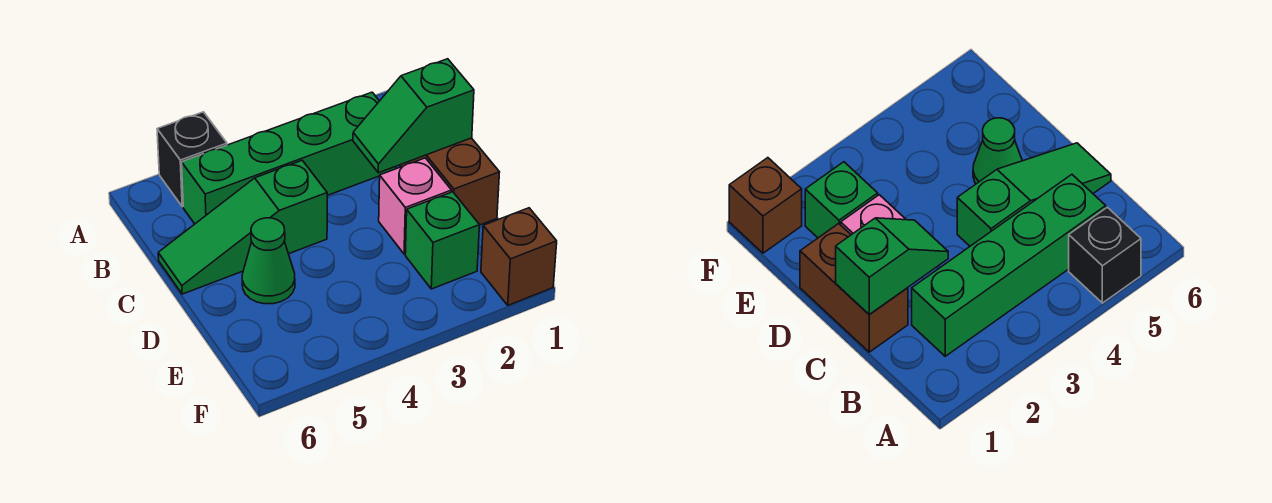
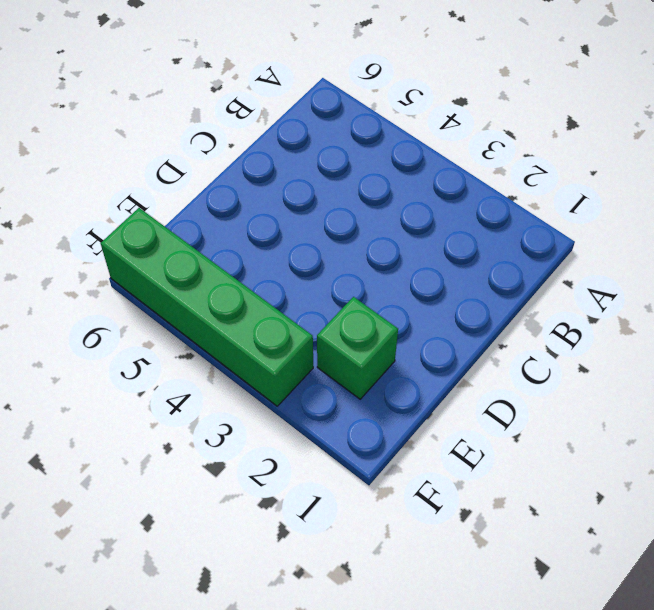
green brick F3:F6 level 1 -> green brick B2:B5 level 1
none -> black brick A5 level 1
none -> brown brick C1:D1 level 1

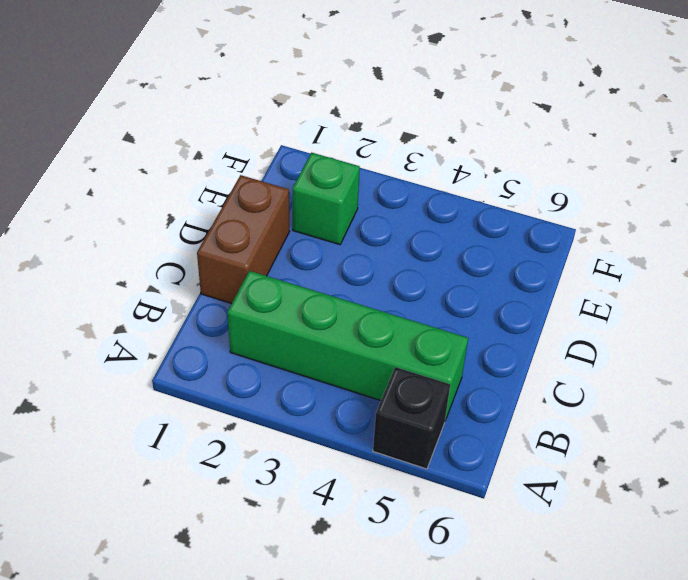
none -> green slope C4:C6 level 1 top 4
none -> pink brick D2 level 1

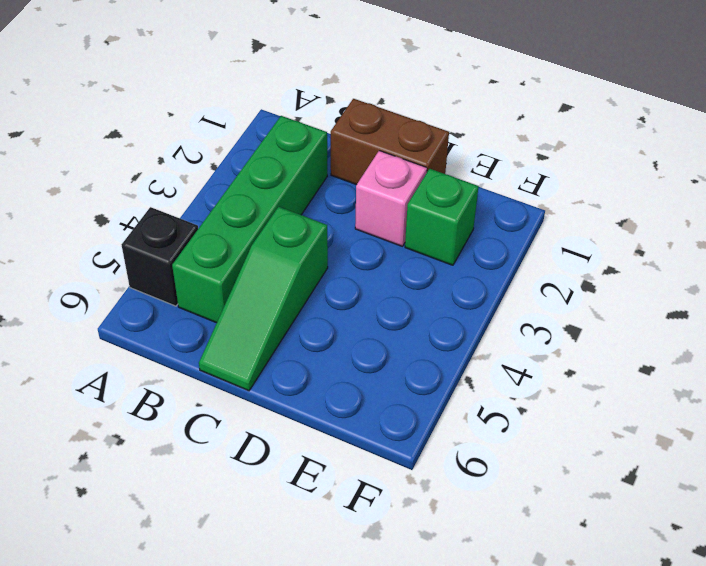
none -> green cone D5 level 1
none -> brown brick F1 level 1

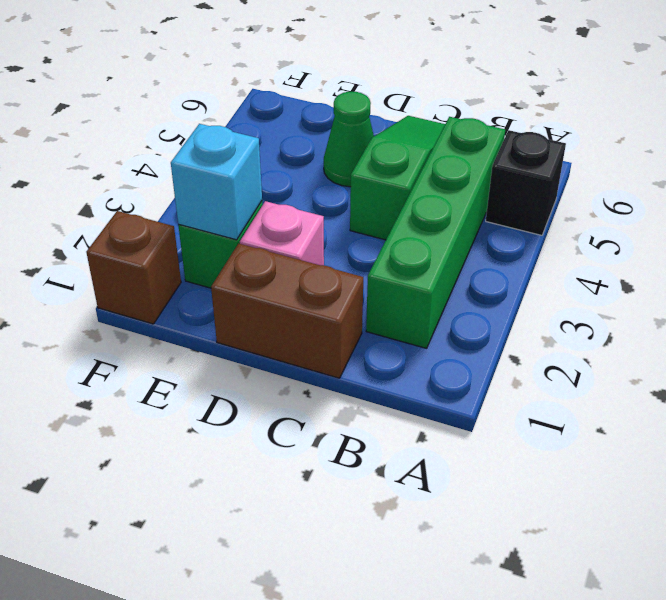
cyan brick E2 level 2 -> none
none -> green slope C1:C2 level 2 top 1

